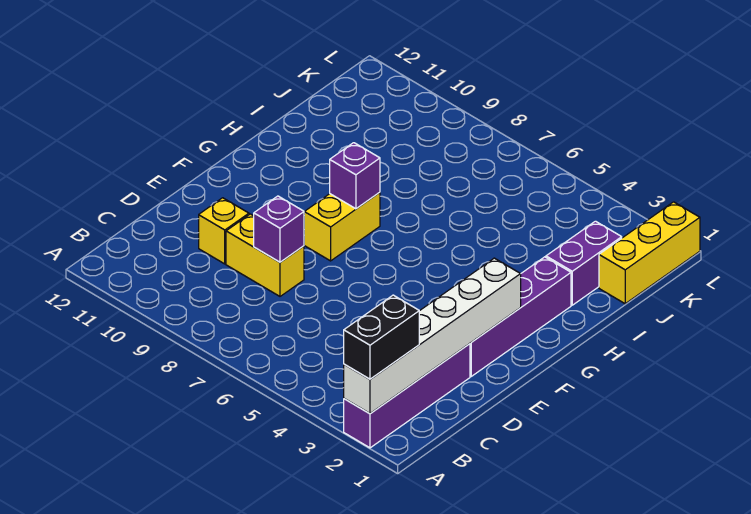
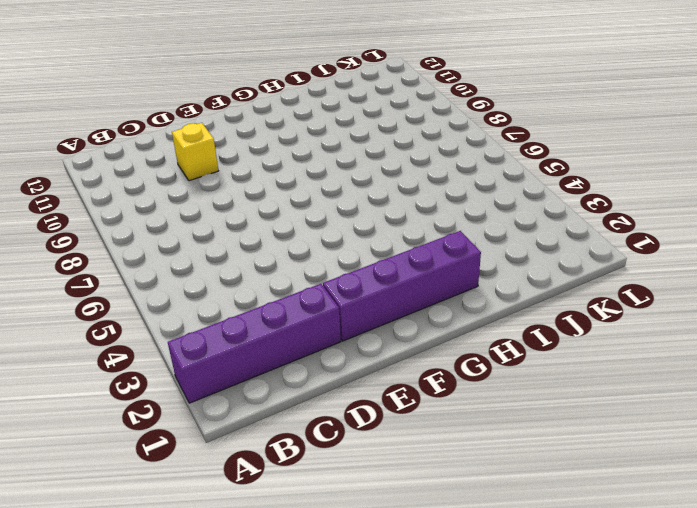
none -> yellow brick D8:D9 level 1
none -> yellow brick F8:G8 level 1

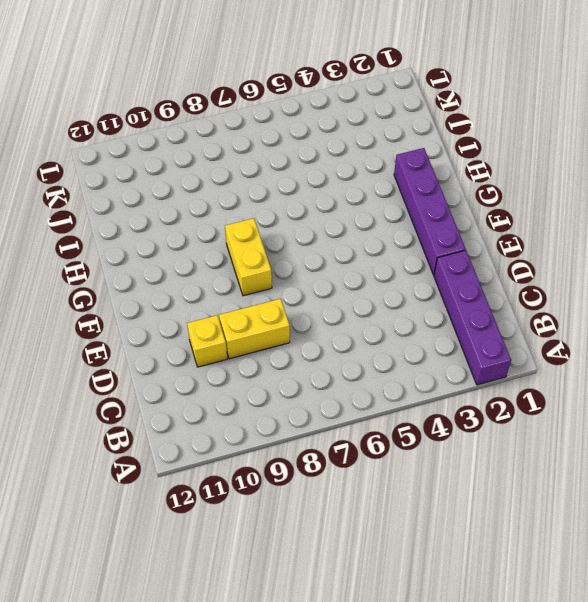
none -> purple brick I2:J2 level 1
none -> yellow brick J1:L1 level 1

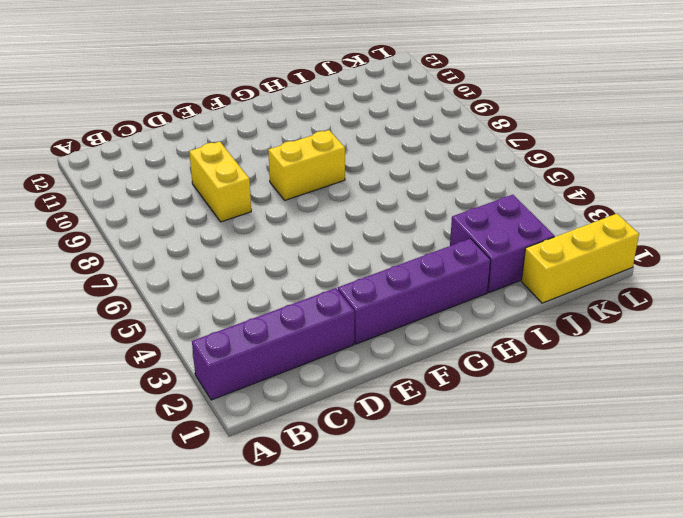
purple brick I2:J3 level 1 -> purple brick I2:J2 level 1
none -> yellow brick D10 level 1
none -> white brick A2:F2 level 2

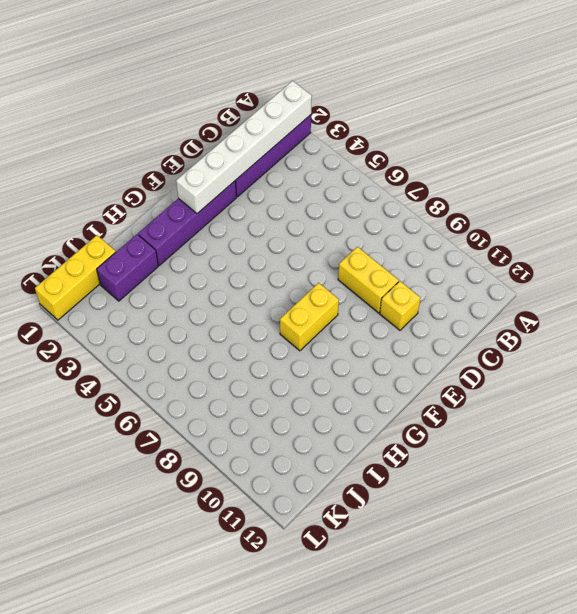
none -> purple brick D8 level 2
none -> purple brick G8 level 2

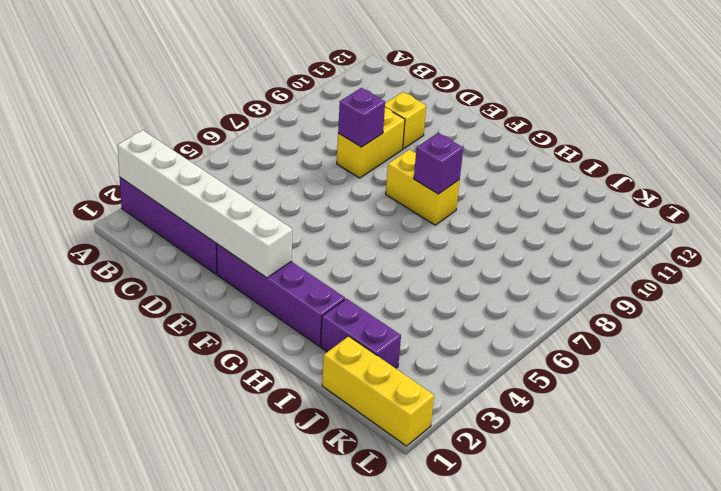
none -> black brick A2:B2 level 3

